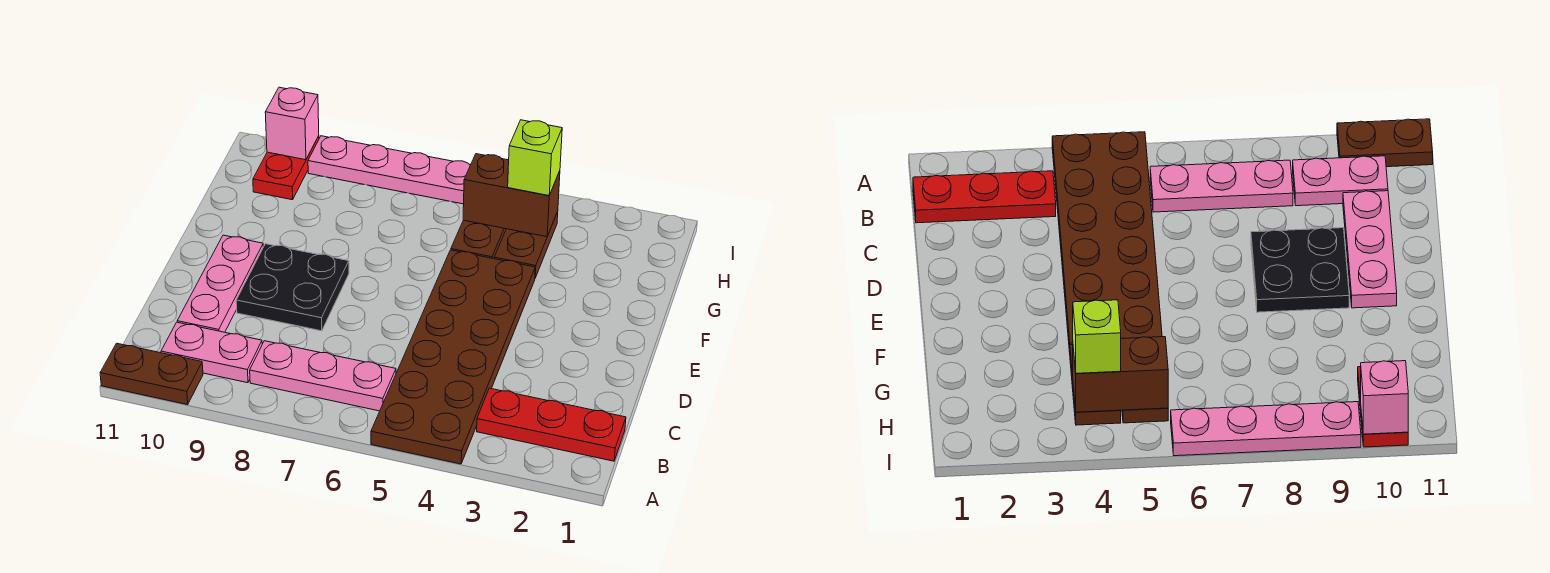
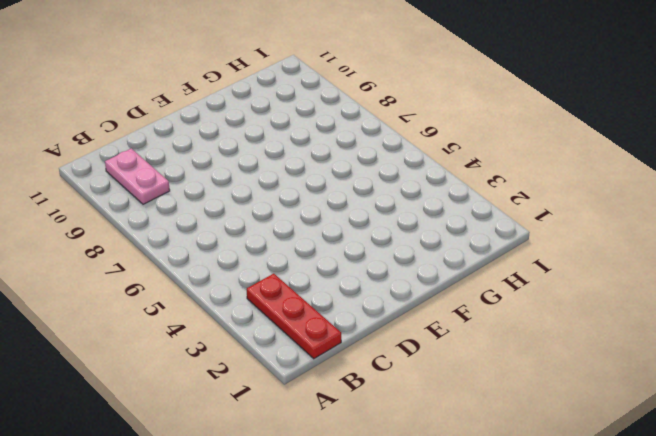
none -> brown plate A4:F5 level 1
none -> brown plate A10:A11 level 1
none -> pink plate B6:B8 level 1

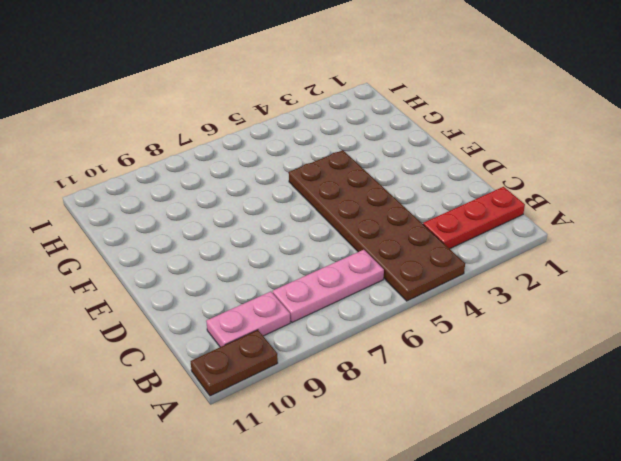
none -> pink plate C10:E10 level 1
none -> black plate D8:E9 level 1
none -> brown plate G4:H4 level 1

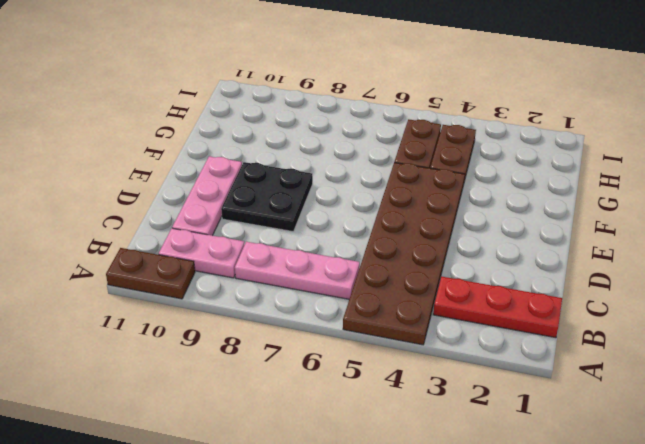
none -> red plate H10:I10 level 1
none -> pink plate I6:I9 level 1
none -> brown brick H4:H5 level 2

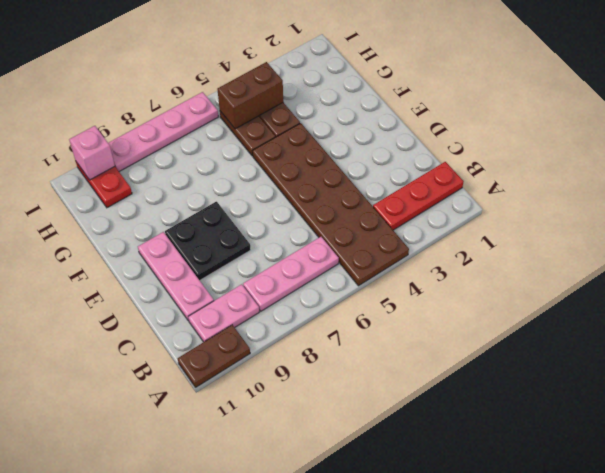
none -> lime brick H4 level 3

